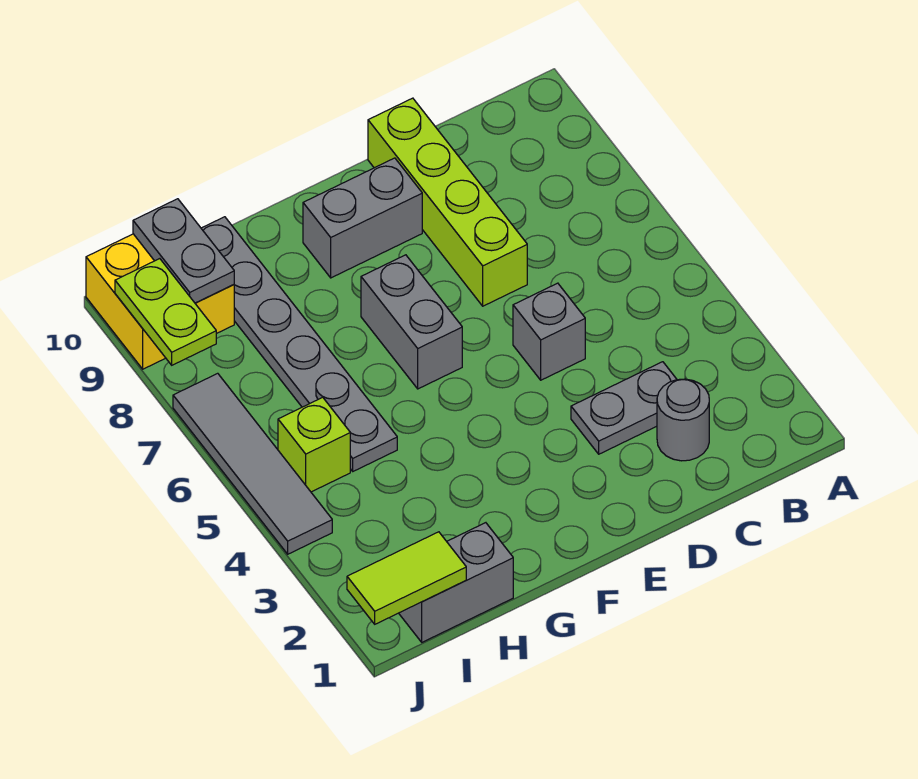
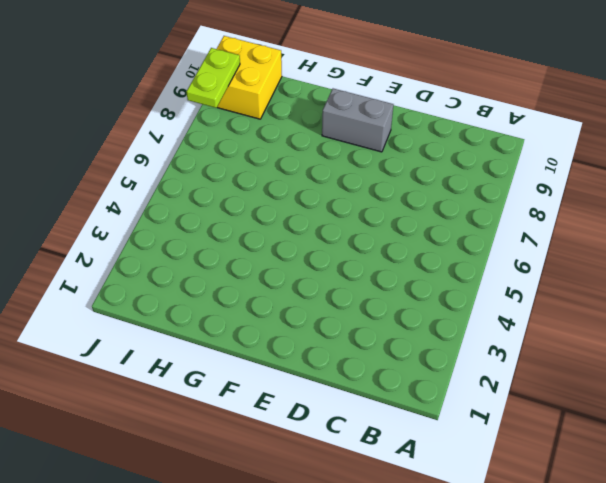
none -> grey round brick C2 level 1
none -> grey plate C3:D3 level 1
none -> grey brick D5 level 1

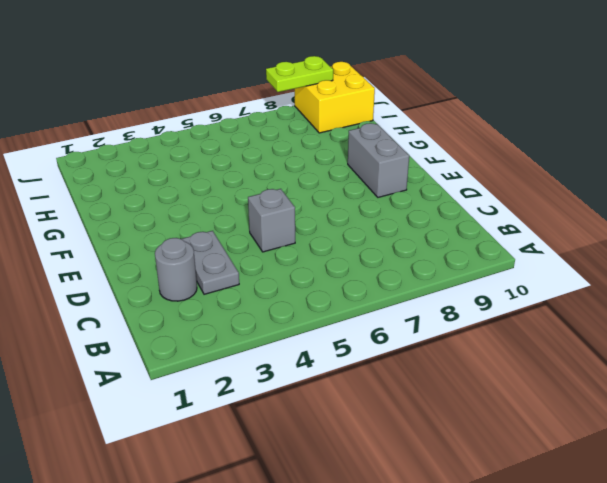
none -> lime brick D7:D10 level 1
none -> grey brick F6:F7 level 1
none -> grey brick H1:I1 level 1

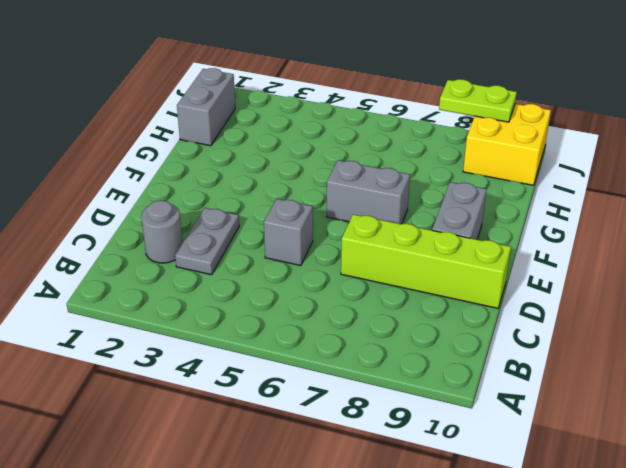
none -> grey plate H5:H10 level 1
none -> lime brick I5 level 1
none -> grey tile J4:J7 level 1

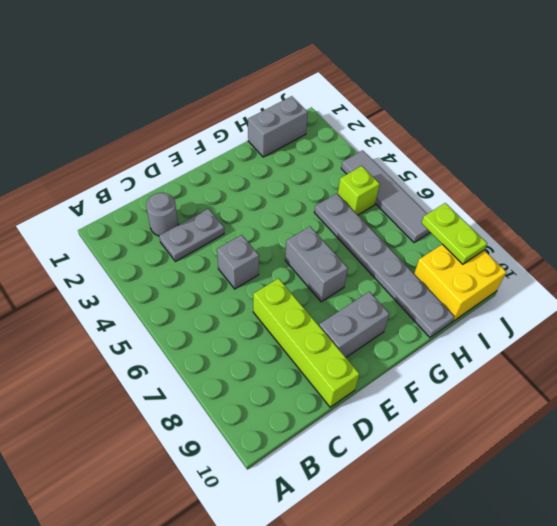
none -> lime tile I1:J1 level 2
none -> grey plate I9:I10 level 2

